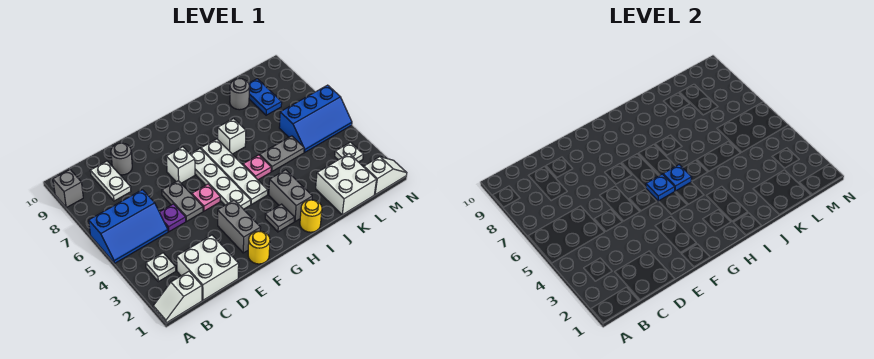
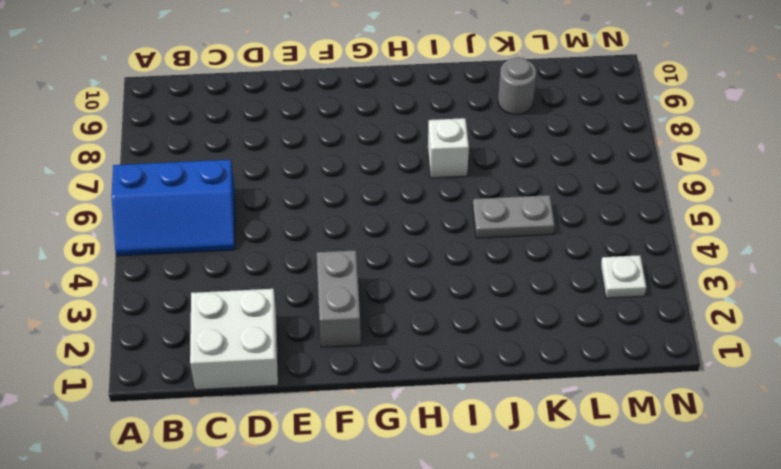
none -> white slope A1:B1 level 1 top B
none -> grey brick A9 level 1
none -> white plate B3 level 1

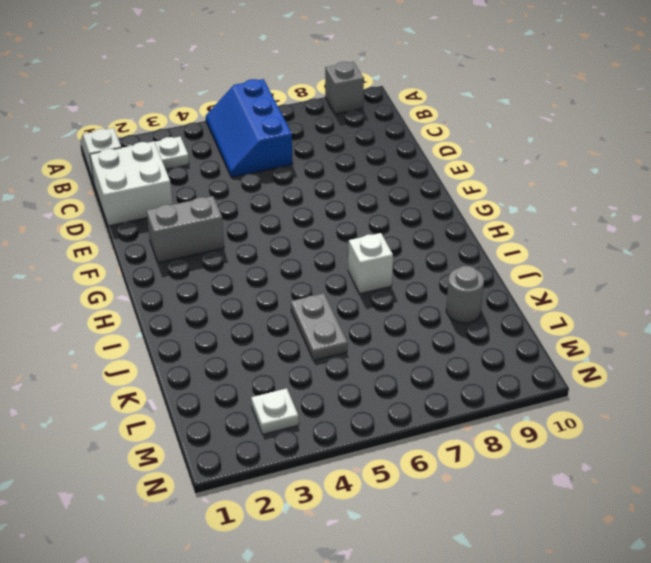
none -> white plate C8:C9 level 1
none -> purple plate D5 level 1
none -> grey round brick D9 level 1

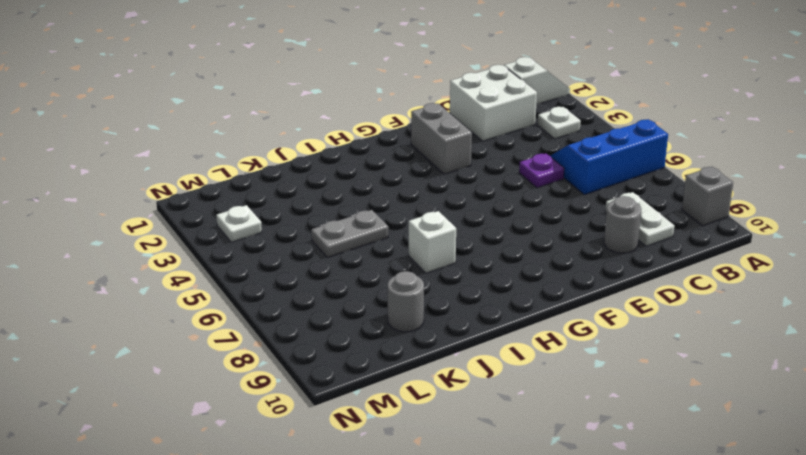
none -> grey plate E5:E6 level 1
none -> yellow round brick F1 level 1
none -> pink plate F5 level 1

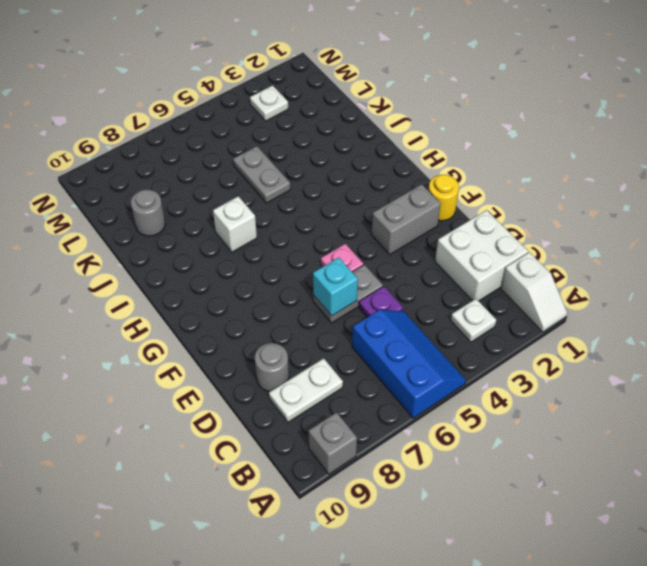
cyan brick E6 level 2 -> none
none -> white brick F7 level 1
none -> white plate G4:G7 level 1
none -> grey plate H2 level 1

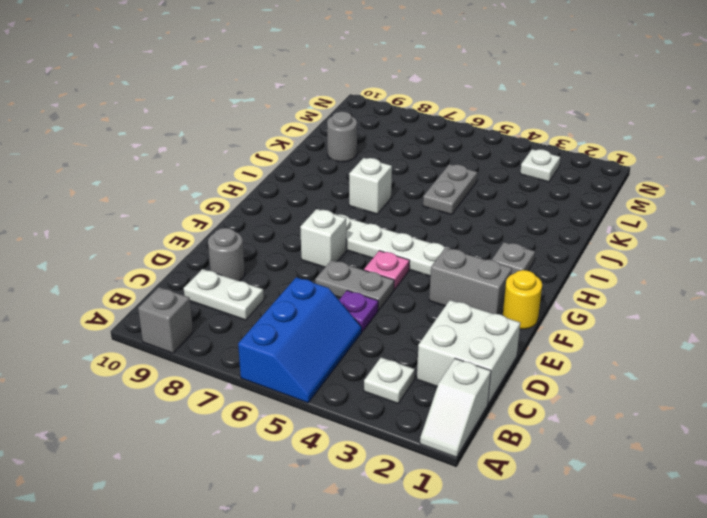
none -> white plate H4:H7 level 1
none -> yellow round brick I1 level 1
none -> grey brick I2:I3 level 1

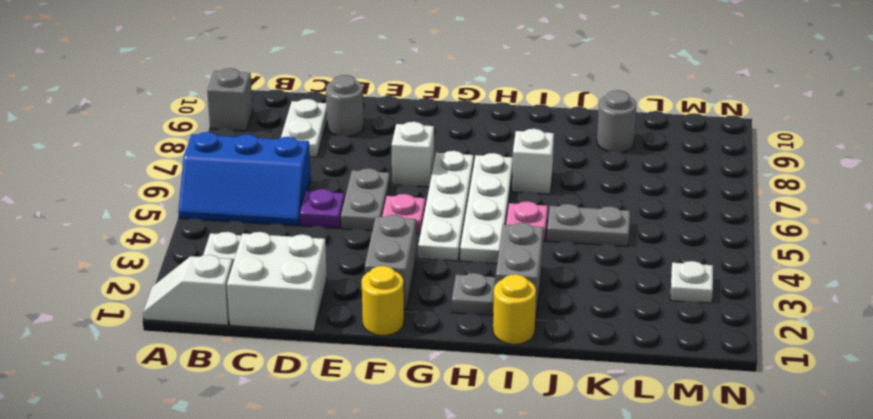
none -> white brick K1:L2 level 1
none -> blue slope L5:N6 level 1 top 6
none -> blue plate L8:L9 level 1

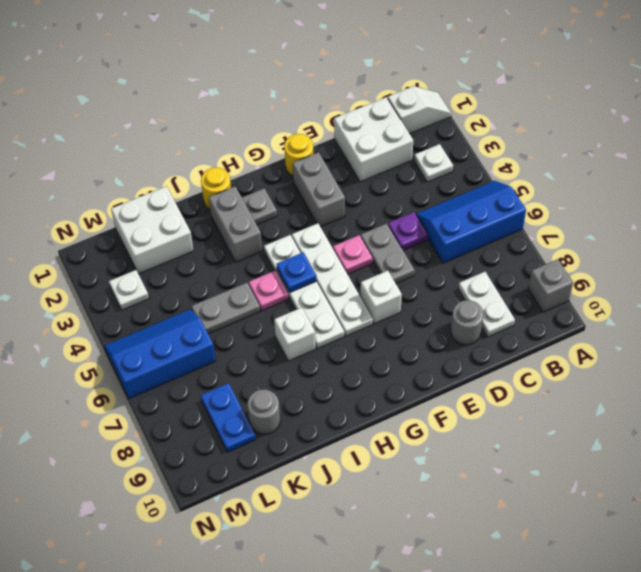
none -> white slope M1:N1 level 1 top M
none -> blue plate G5 level 2

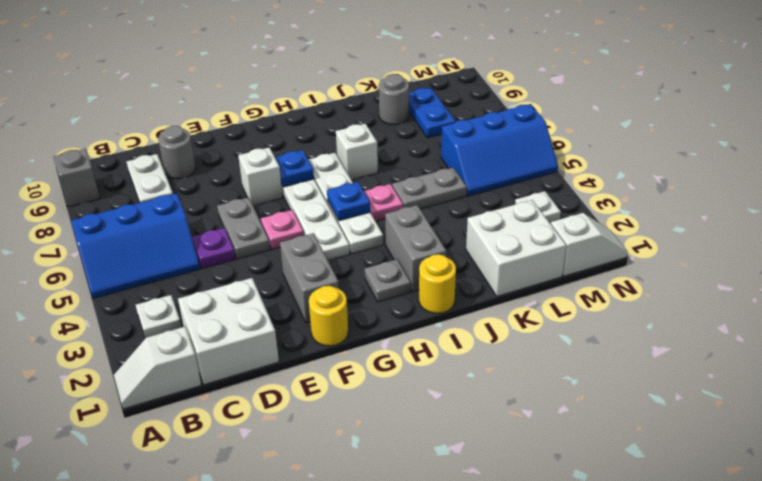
blue plate G7 level 2 -> blue plate G5 level 2

